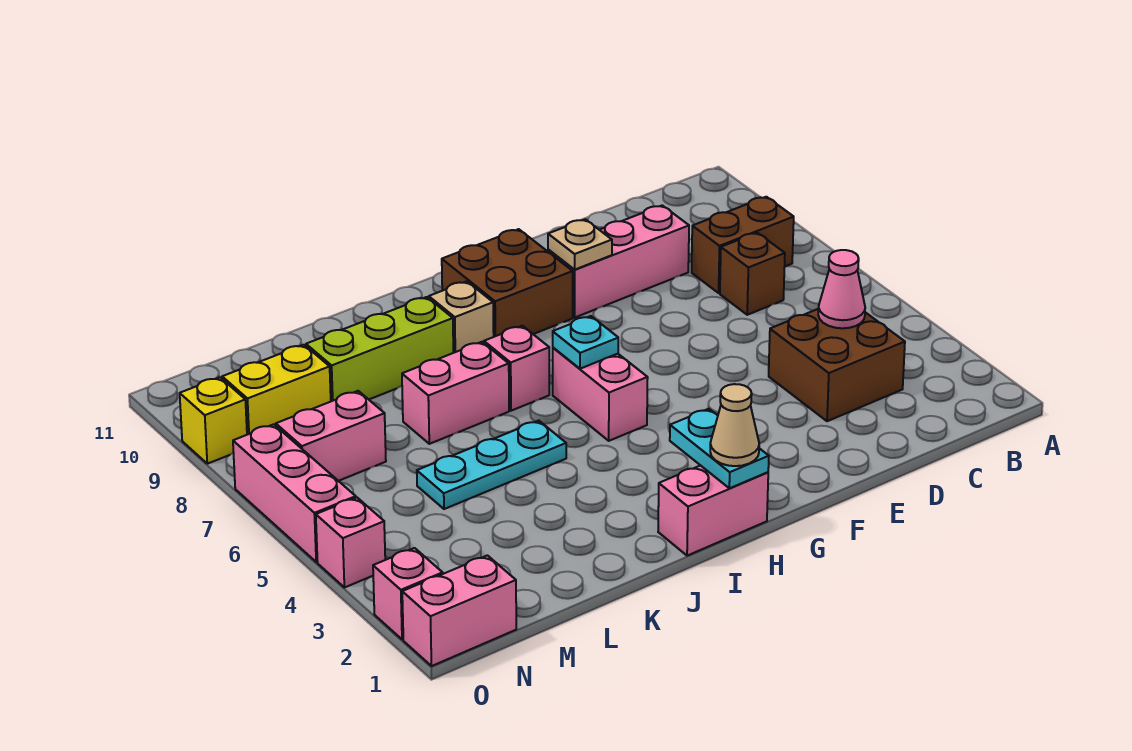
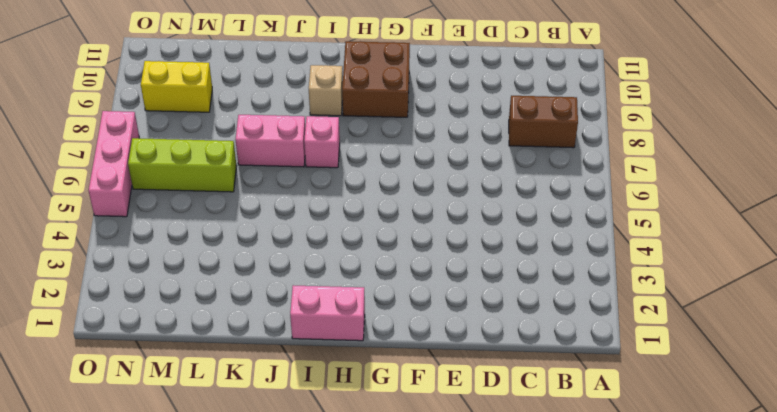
lime brick L6:N6 level 1 -> lime brick J9:L9 level 1
none -> brown brick C3:D4 level 1
none -> brown brick C7 level 1
none -> pink brick D9:F9 level 1

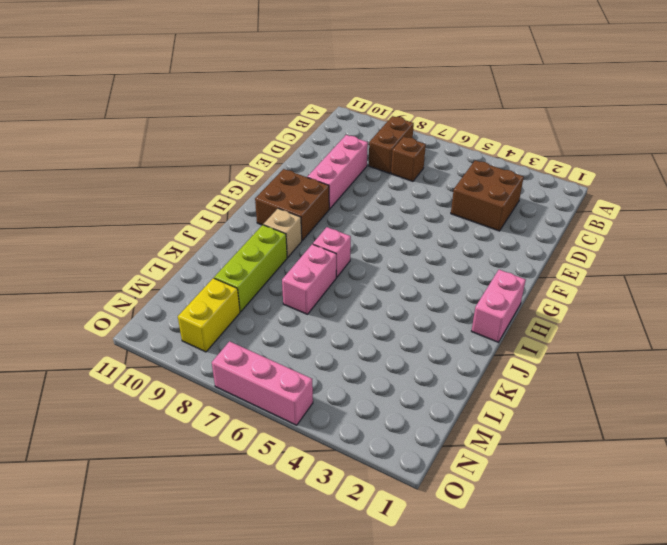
none -> pink brick H5:H6 level 1
none -> cyan plate J5:L5 level 1
none -> pink brick M7:N7 level 1

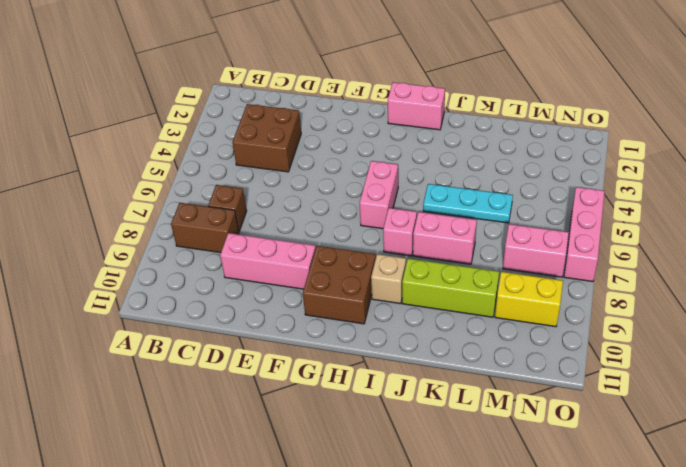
none -> pink brick N1:O1 level 1
none -> pink brick O2 level 1
none -> pink brick O4 level 1

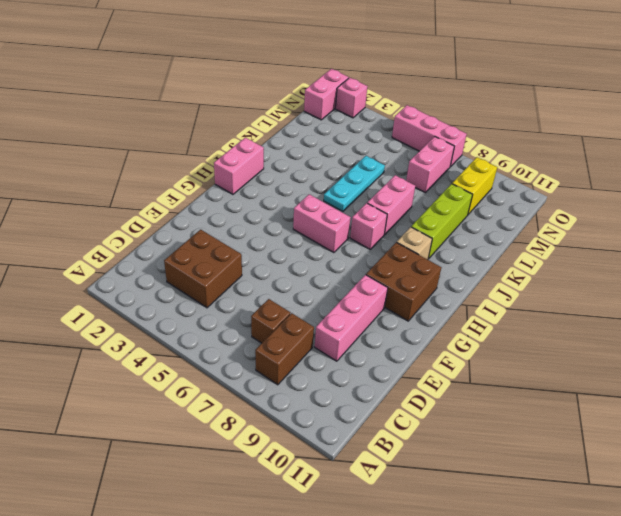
none -> pink brick O4 level 1
none -> yellow brick O9 level 1
none -> pink cone C4 level 2

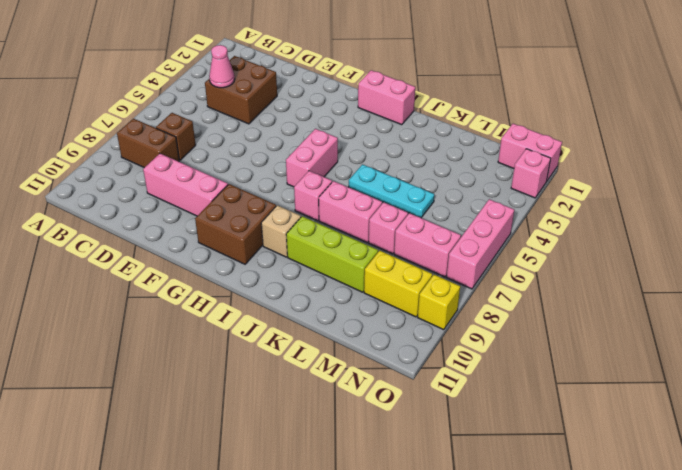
pink brick L7 level 1 -> pink brick O4 level 1
none -> tan plate F9 level 2
none -> cyan plate H1:H2 level 2
none -> cyan plate H6 level 2

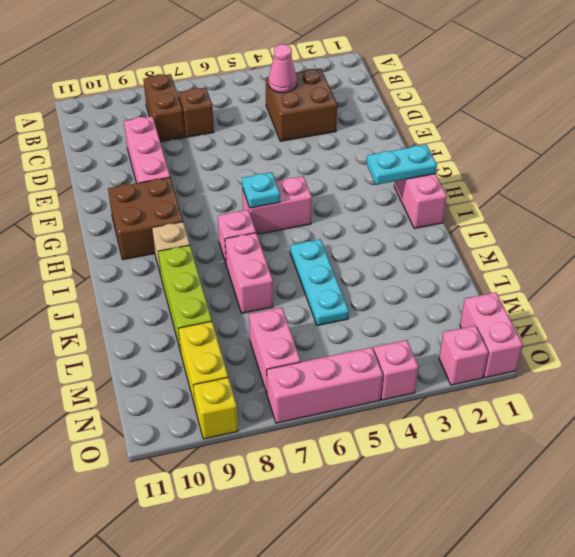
none -> tan plate F9 level 2
none -> tan cone H1 level 3

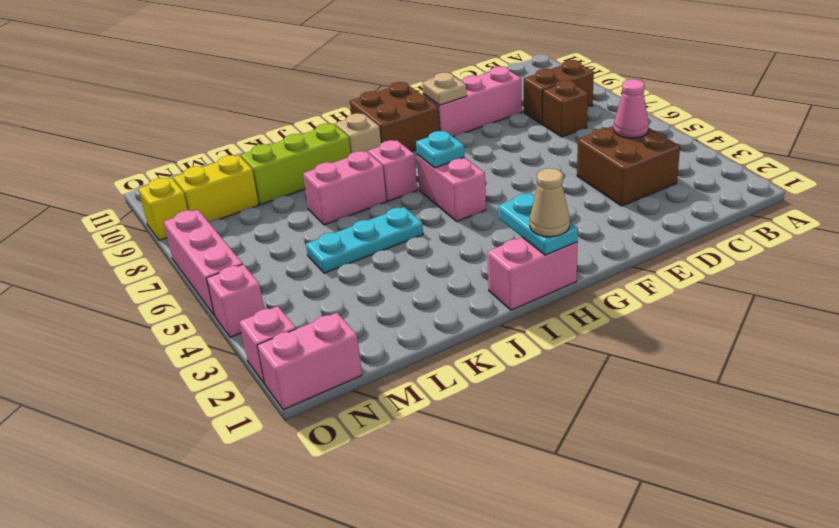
none -> pink brick M7:N7 level 1

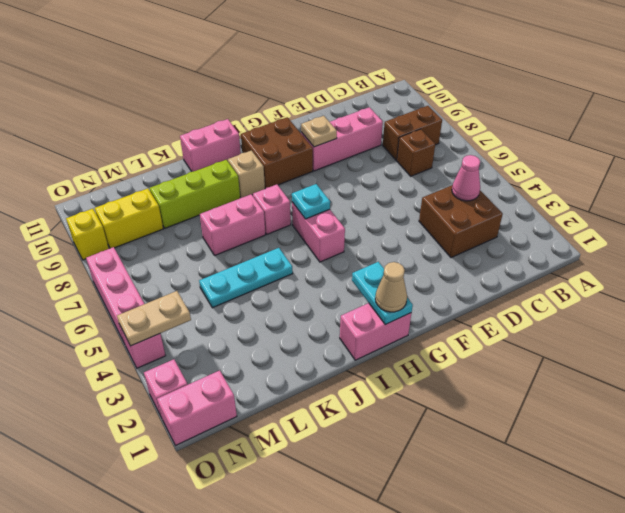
pink brick I11:J11 level 1 -> pink brick M7:N7 level 1
tan plate N4:O4 level 2 -> none

